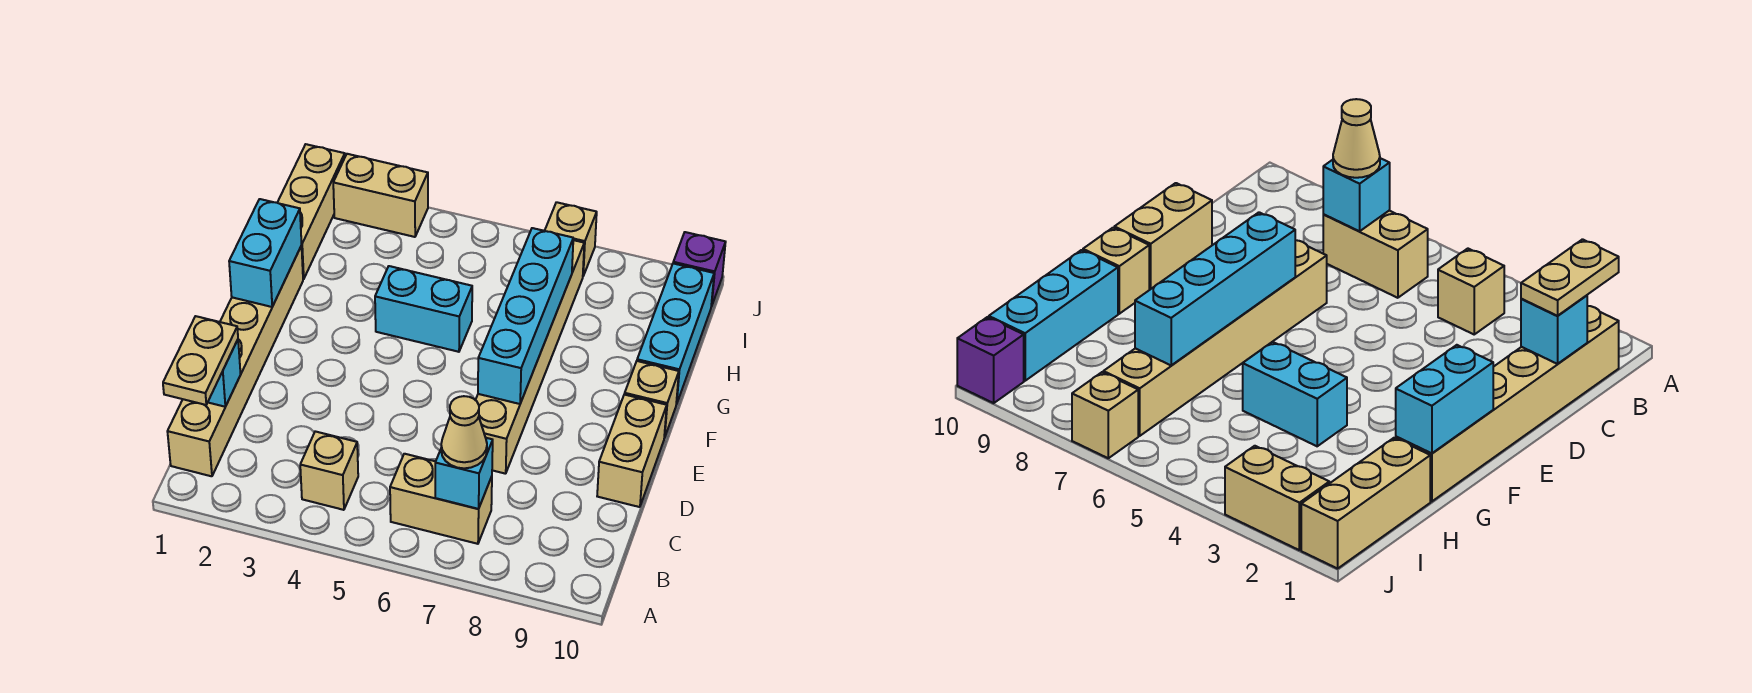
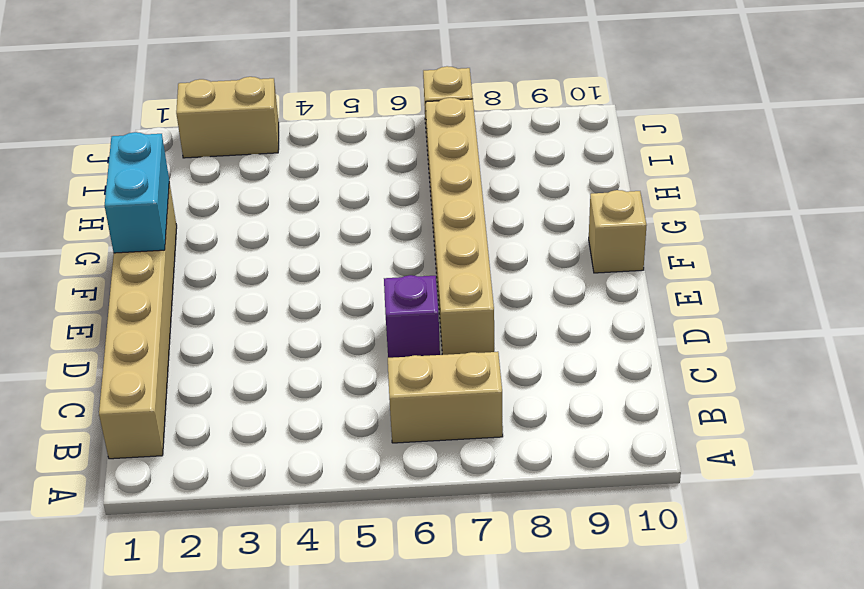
purple brick D6 level 1 -> purple brick J10 level 1
none -> tan brick B4 level 1
none -> tan brick D10:E10 level 1
none -> cyan brick G4:G5 level 1

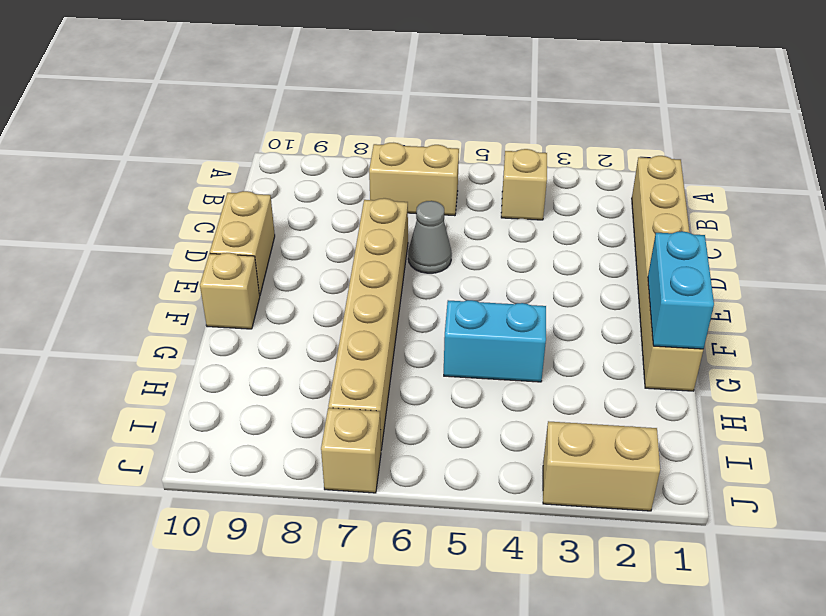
grey cone D6 level 1 -> none
none -> cyan brick G10:I10 level 1
none -> tan brick H1:J1 level 1
none -> purple brick J10 level 1

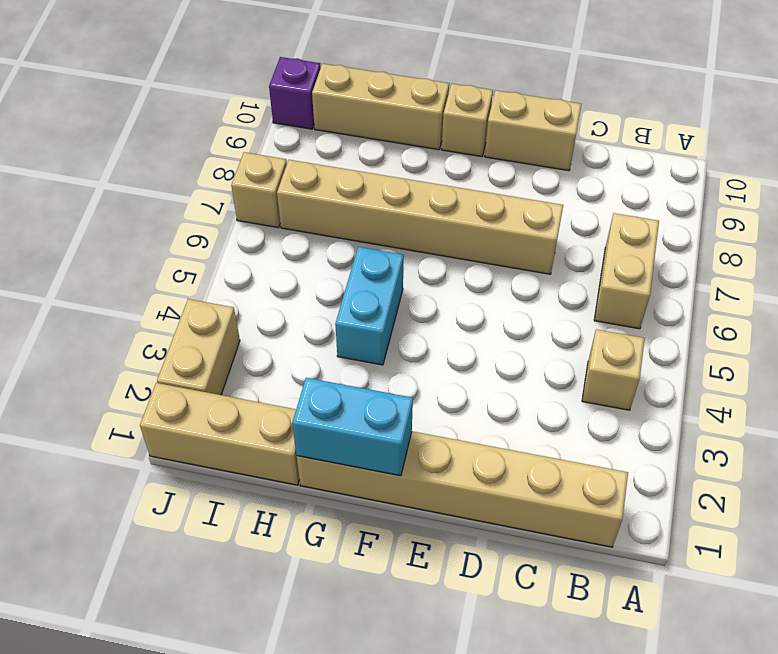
tan brick G10:I10 level 1 -> cyan brick G10:I10 level 1
none -> cyan brick B7 level 2
none -> cyan brick C1 level 2
none -> cyan brick E7:H7 level 2

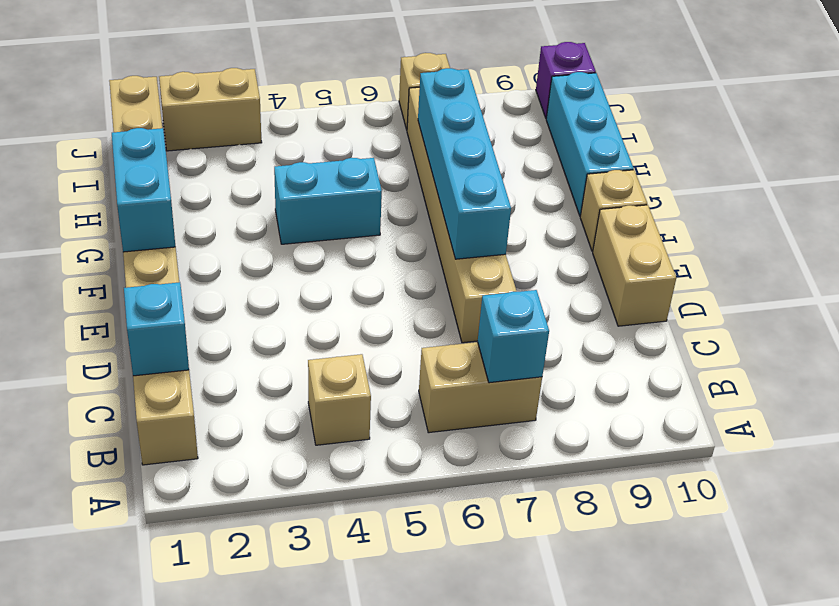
none -> tan plate B1:C1 level 3
none -> tan cone B7 level 3

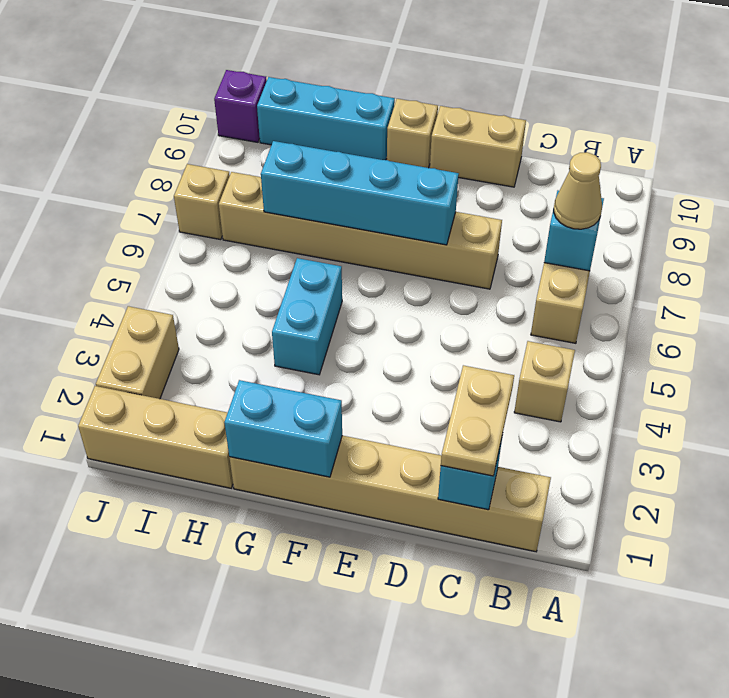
tan plate C1:C2 level 3 -> tan plate B1:C1 level 3

